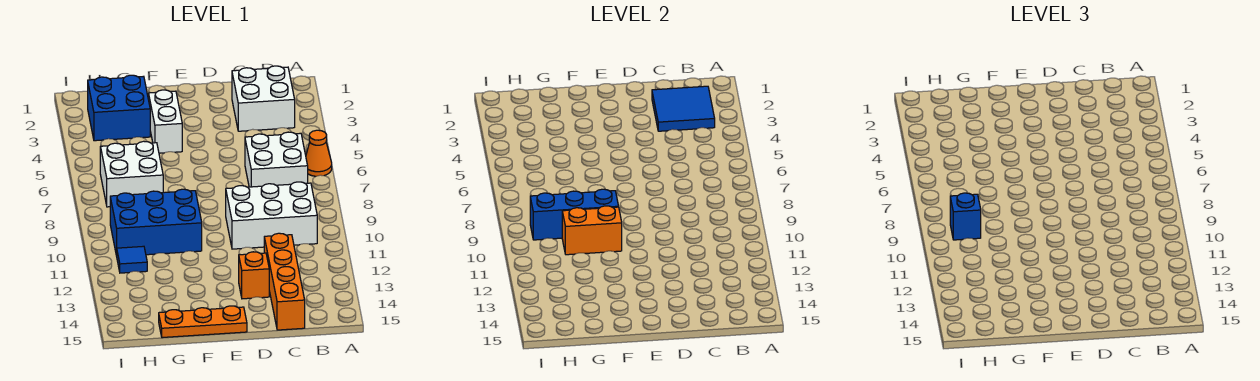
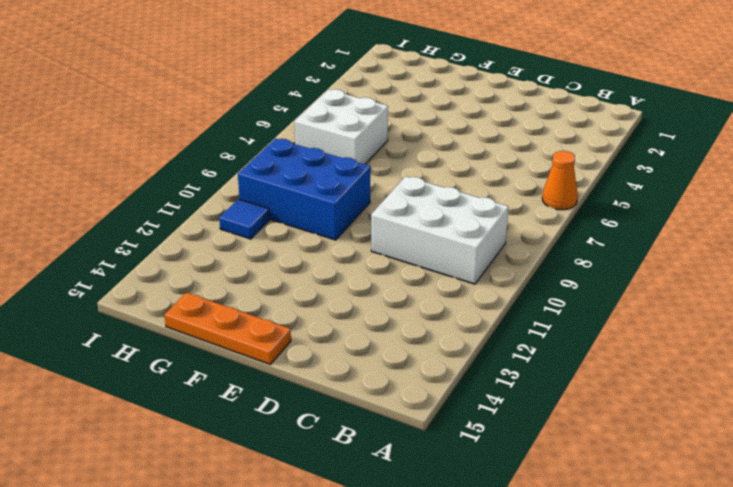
none -> white brick B2:C3 level 1
none -> white brick B6:C7 level 1
none -> orange brick C12:C15 level 1

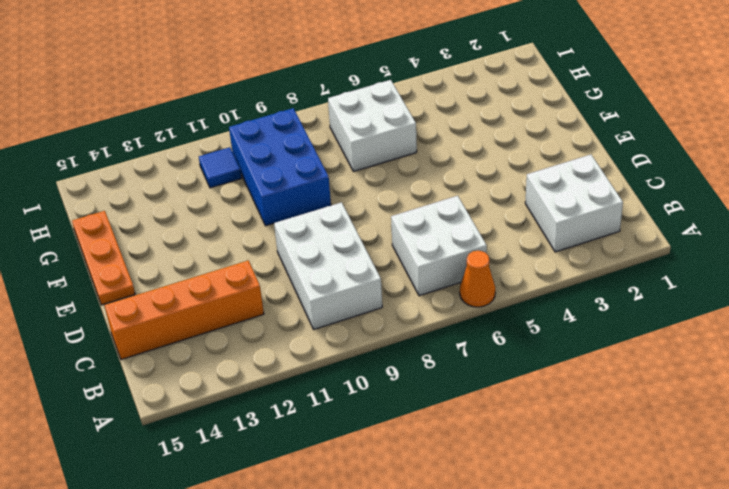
none -> orange brick D13 level 1
none -> white brick F3:F4 level 1
none -> blue brick G2:H3 level 1

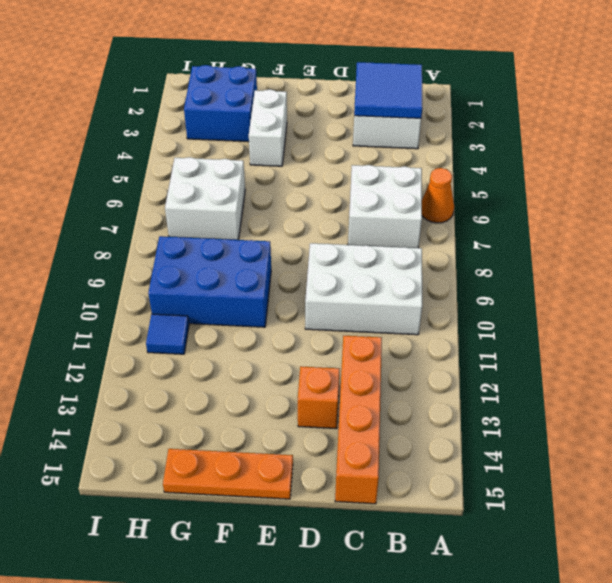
none -> blue brick F9:H9 level 2
none -> orange brick F10:G10 level 2
none -> blue brick H9 level 3

